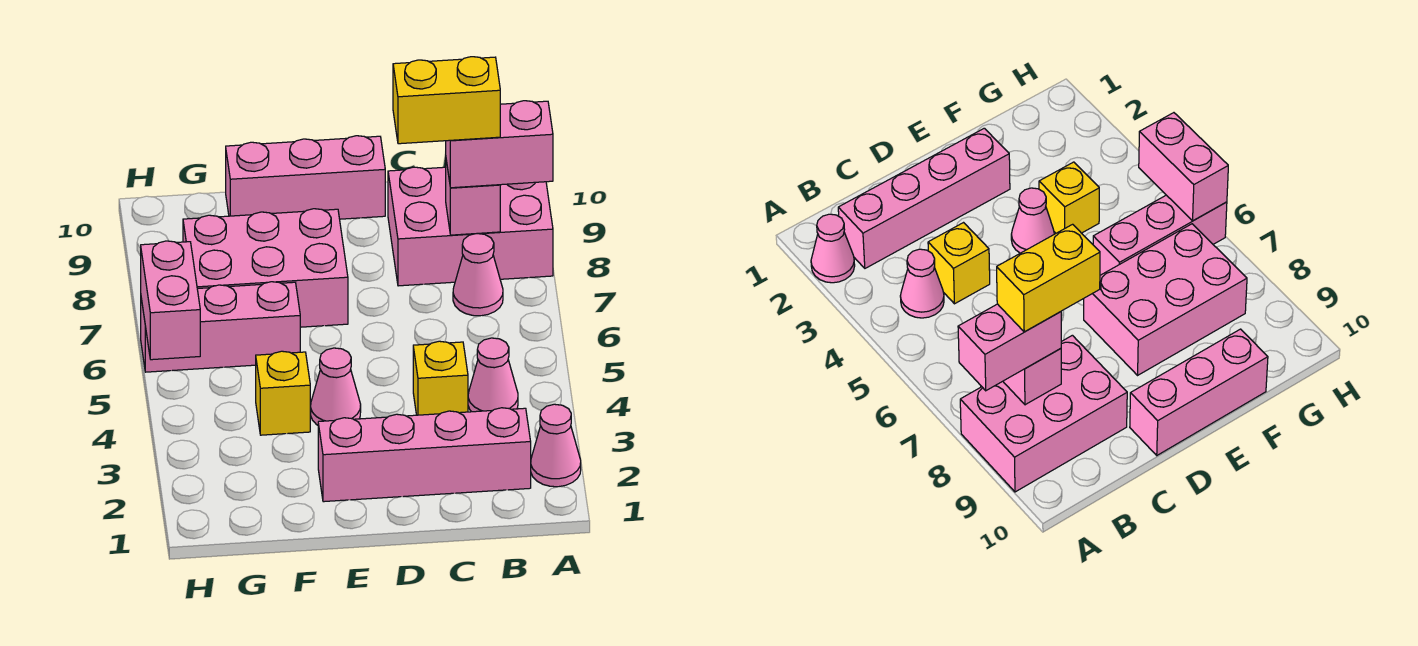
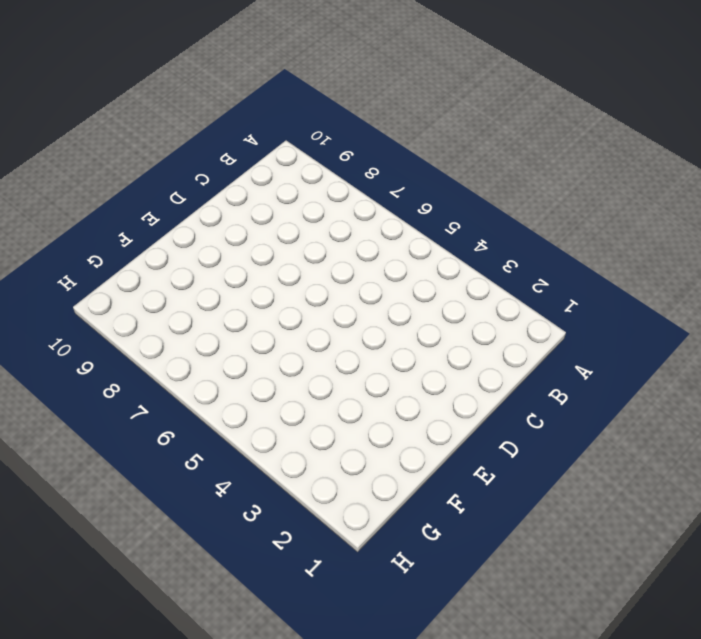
none -> pink cone A2 level 1
none -> pink brick A8:C9 level 1
none -> pink brick B2:E2 level 1

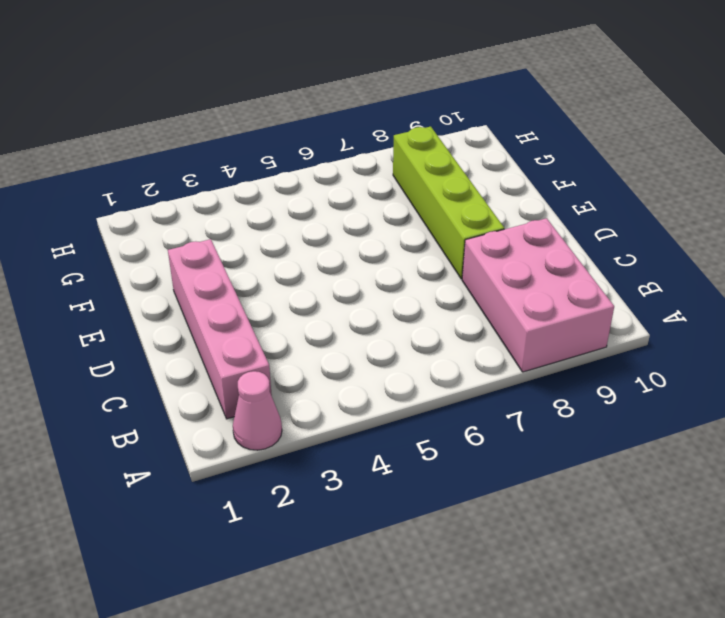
lime brick D8:G8 level 1 -> pink brick E7:G8 level 1
none -> pink cone B4 level 1
none -> pink cone B7 level 1
none -> yellow brick C4 level 1

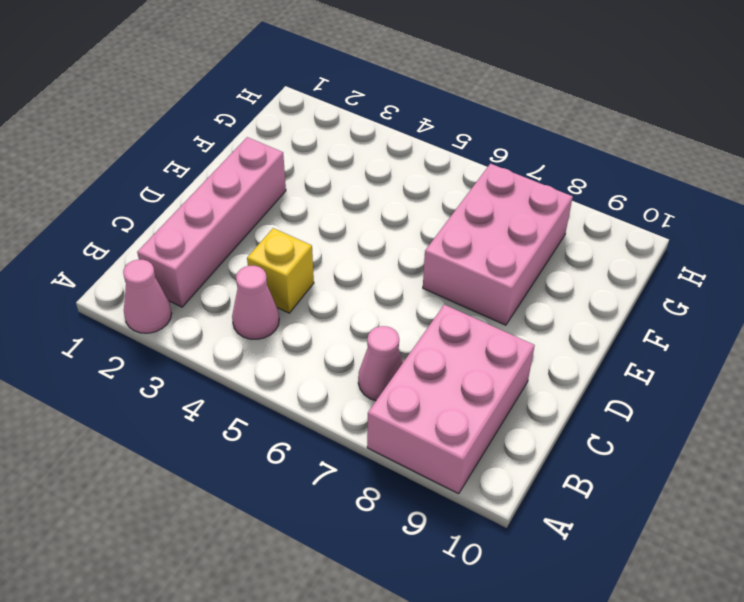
none -> pink brick D10:F10 level 1
none -> pink cone E4 level 1
none -> yellow brick F4 level 1

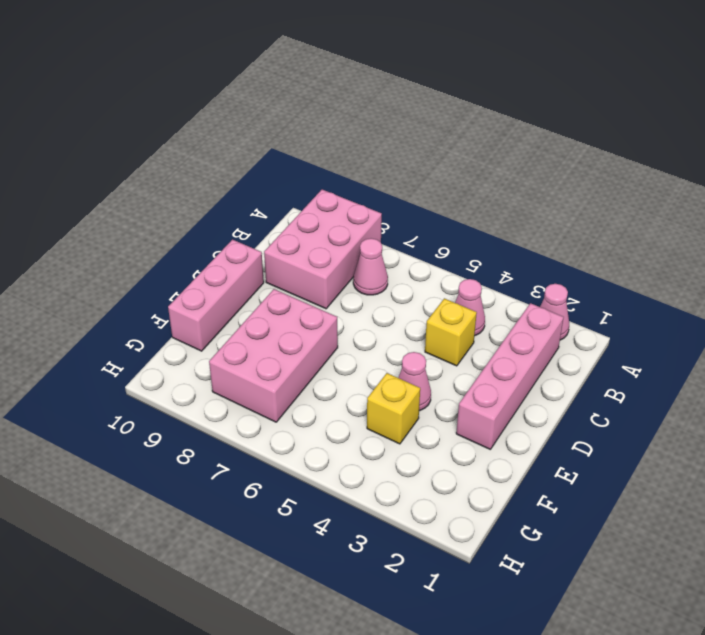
none -> pink brick F6:H6 level 1
none -> pink brick B8 level 2
none -> pink brick H5:H6 level 2

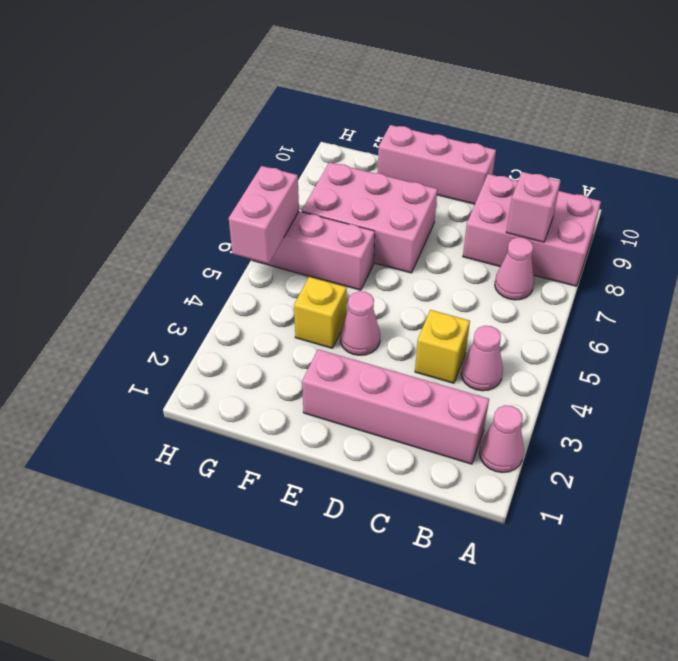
none -> pink brick A8:B8 level 3
none -> yellow brick B8:C8 level 4

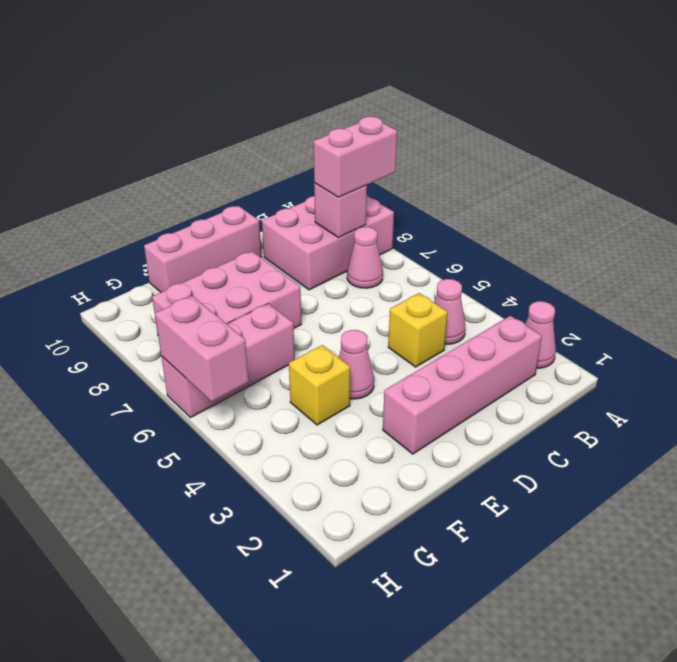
none -> yellow brick B8:C8 level 4

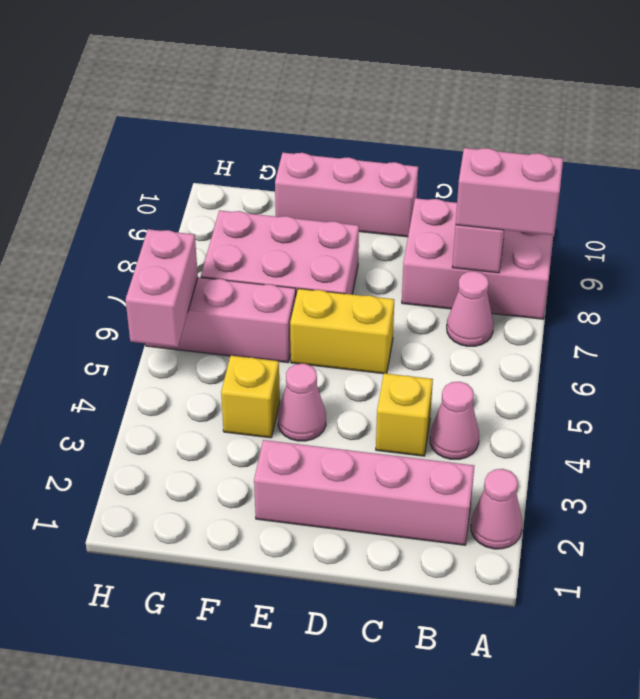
yellow brick D6:E6 level 1 -> yellow brick B8:C8 level 4

